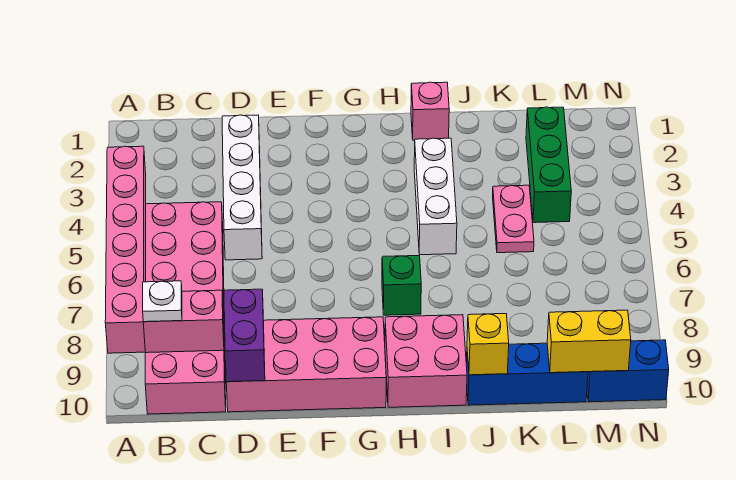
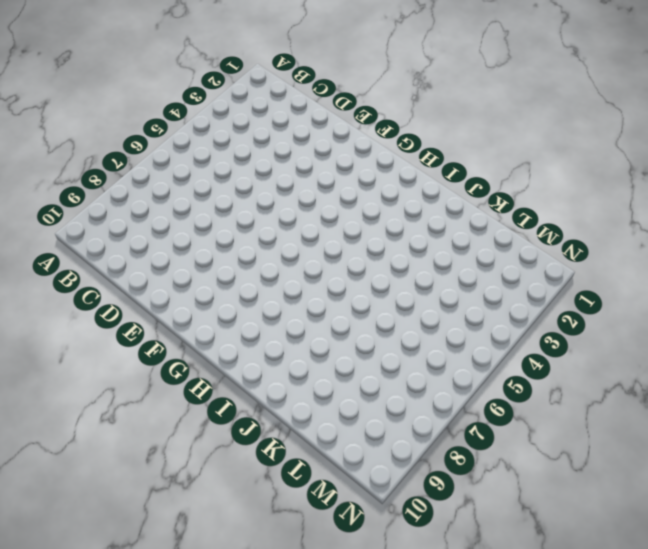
none -> pink brick A3:A8 level 1
none -> pink brick B5:C10 level 1
none -> white brick D2:D5 level 1

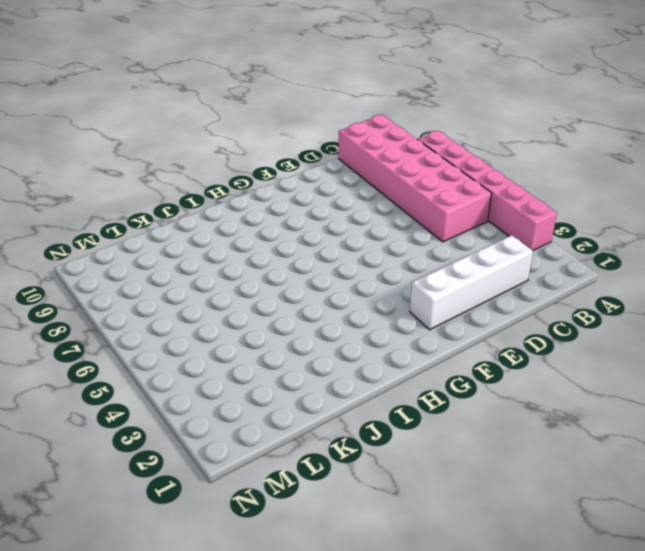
white brick C2:F2 level 1 -> white brick D2:D5 level 1
none -> pink brick D9:G10 level 1
none -> green brick H7 level 1
none -> pink brick H9:I10 level 1

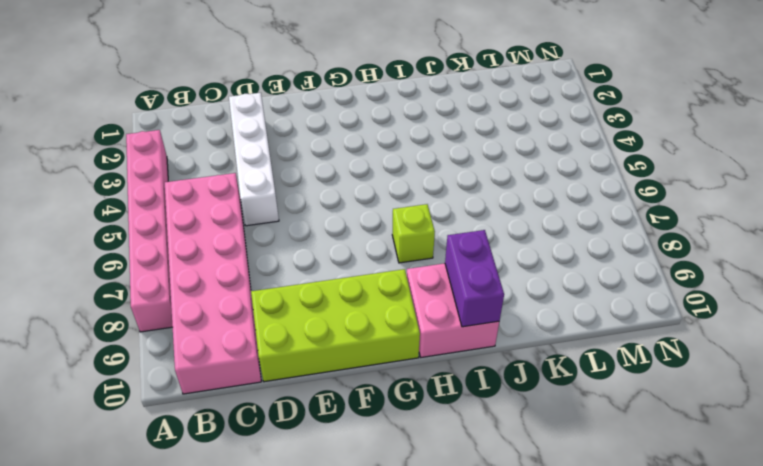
lime brick D9:G10 level 1 -> pink brick D9:G10 level 1
lime brick H7 level 1 -> green brick H7 level 1
purple brick I9:I10 level 2 -> purple brick D9:D10 level 2
none -> pink brick I1 level 1
none -> white brick I3:I5 level 1
none -> blue brick J10:L10 level 1

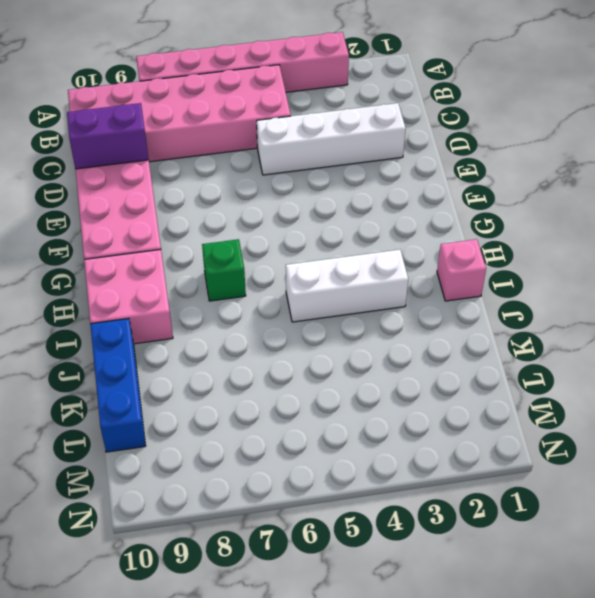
none -> pink plate K4:K5 level 1
none -> green brick L2:L4 level 1
none -> blue brick M10:N10 level 1

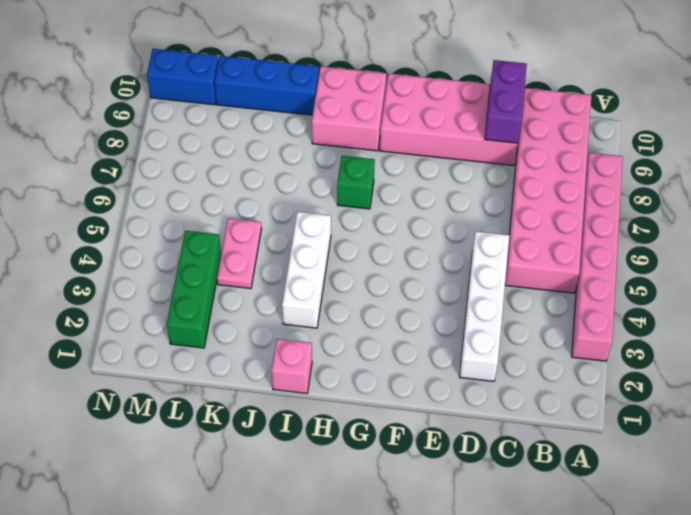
none -> pink brick B9:C9 level 2
none -> yellow brick J10 level 2
none -> yellow brick L10:M10 level 2

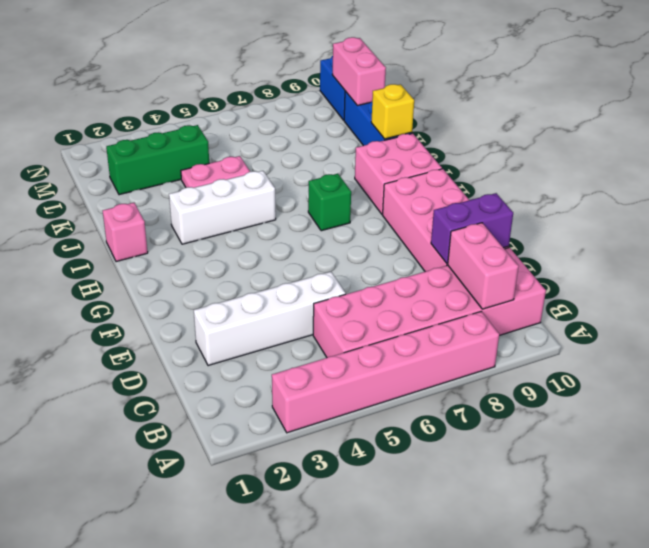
pink brick L10:M10 level 2 -> yellow brick L10:M10 level 2
none -> white plate B9 level 3

